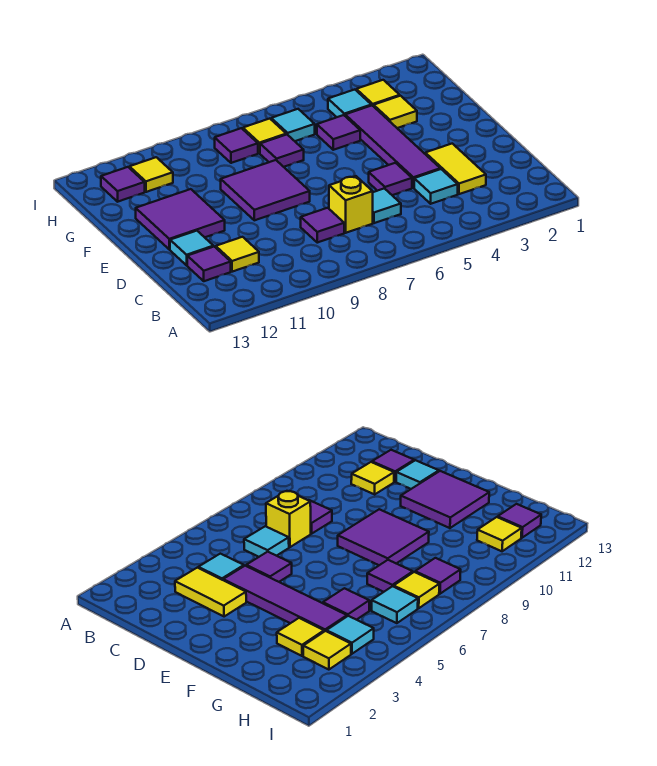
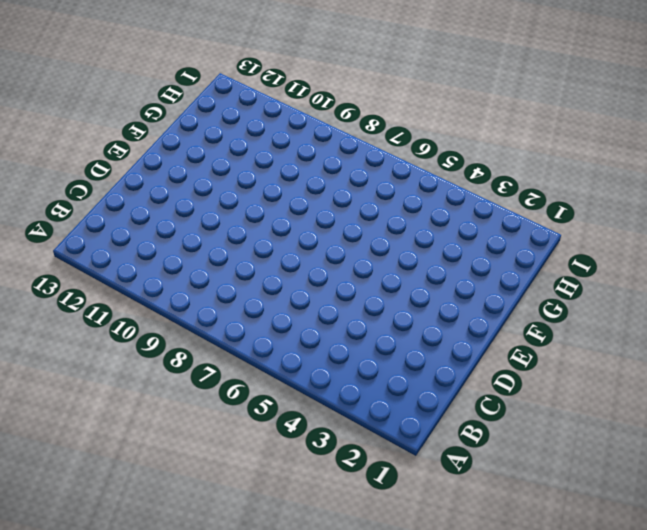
none -> yellow tile C3:D3 level 1
none -> cyan tile C4 level 1
none -> cyan tile C6 level 1

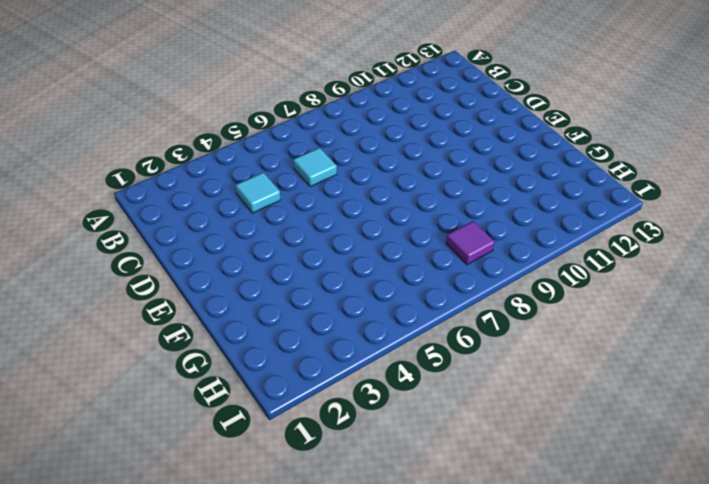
none -> yellow tile C3:D3 level 1
none -> yellow brick C7 level 1
none -> purple tile C8 level 1

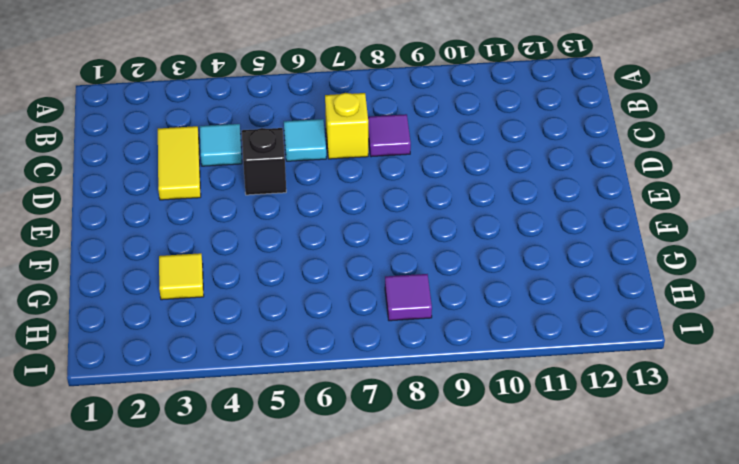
black brick D5 level 1 -> purple tile D5 level 1
none -> yellow tile C11 level 1
none -> purple tile C12 level 1
none -> purple tile D4:G4 level 1

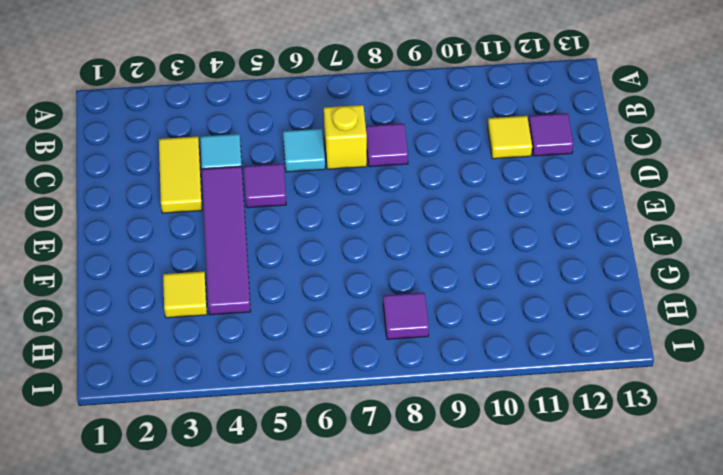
none -> cyan tile D12 level 1
none -> purple tile E8:F9 level 1
none -> purple tile E11:F12 level 1

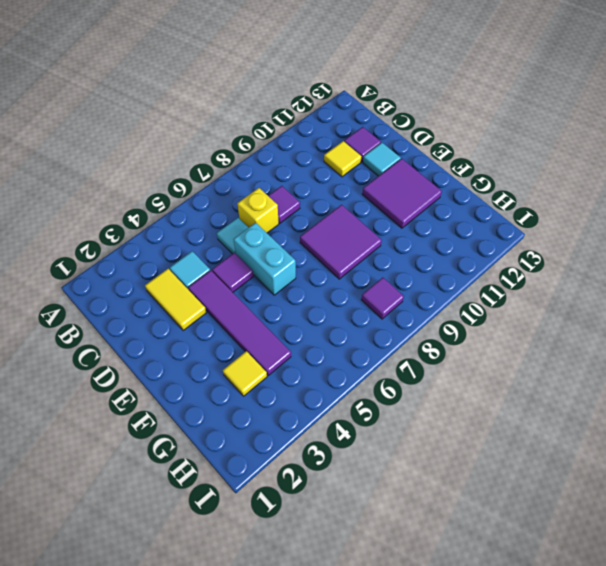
cyan brick D6:E6 level 1 -> none
none -> purple tile G5 level 1
none -> purple tile G7 level 1
none -> yellow tile H3 level 1

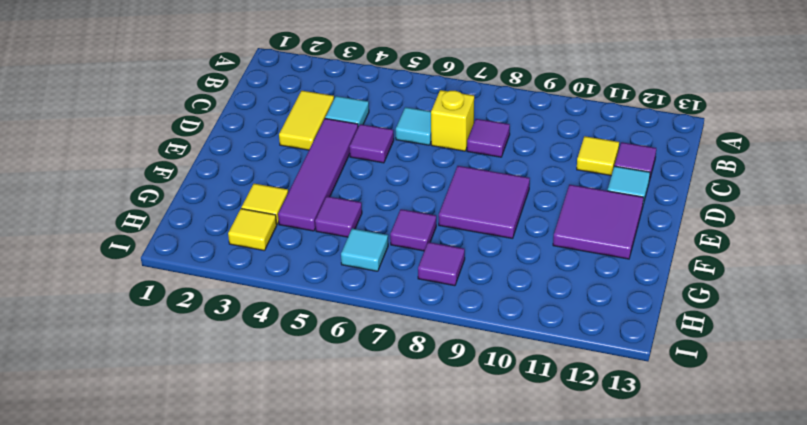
none -> cyan tile H4 level 1
none -> yellow tile H7 level 1
none -> yellow tile H11 level 1

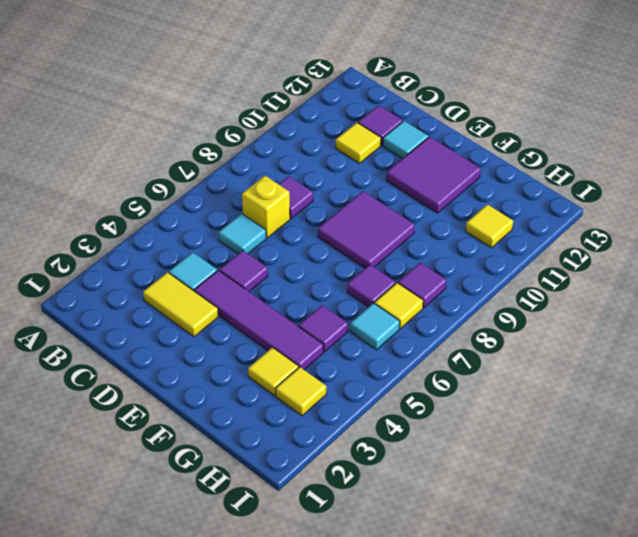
none -> cyan tile H4 level 1
none -> purple tile H12 level 1

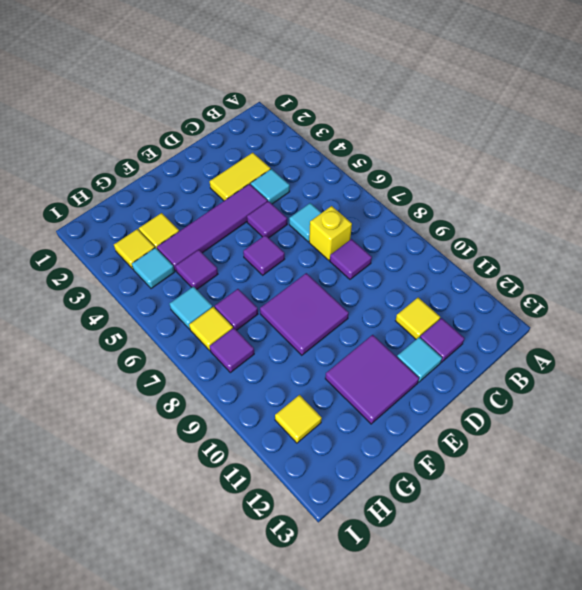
purple tile E6 level 1 -> purple tile H12 level 1

